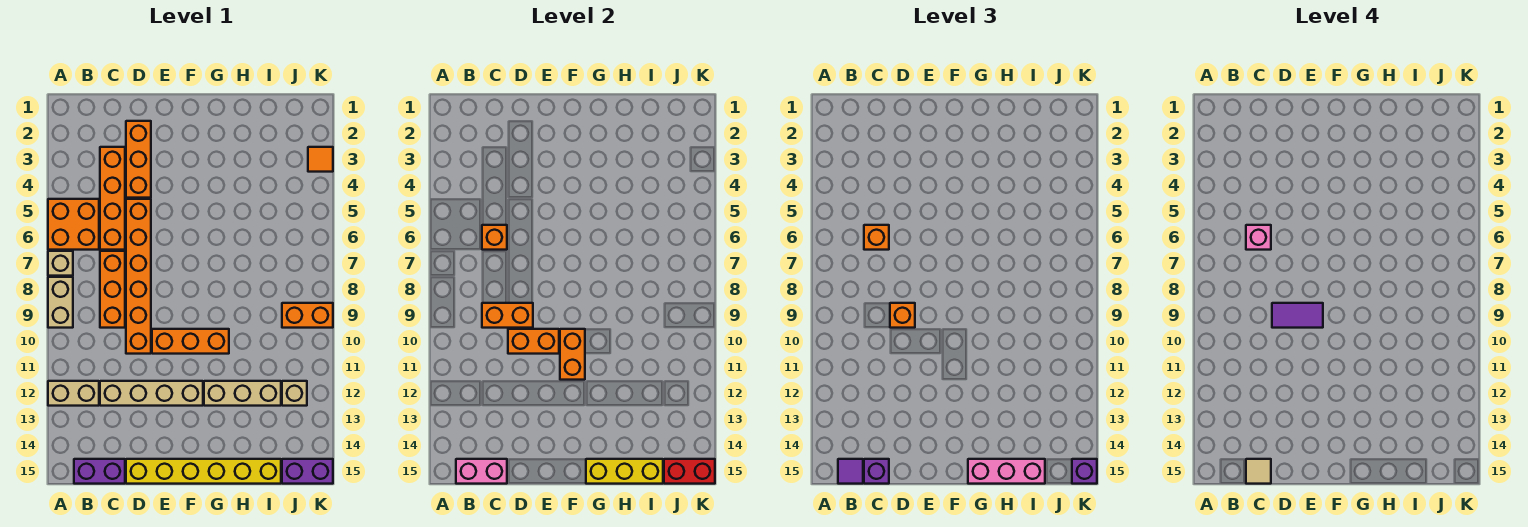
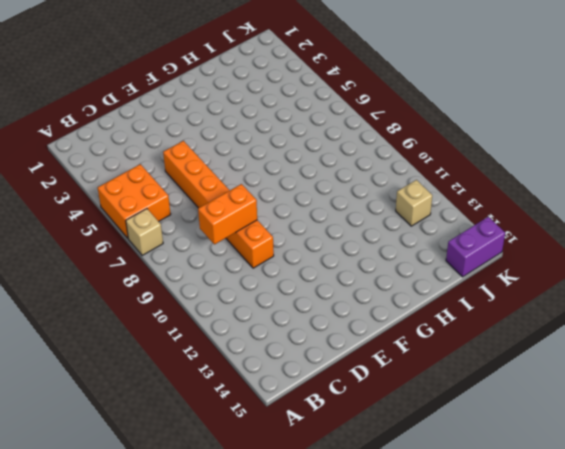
none -> tan brick A8:A9 level 1
none -> tan brick A12:B12 level 1
none -> purple brick B15:C15 level 1
none -> orange brick C3:C6 level 1

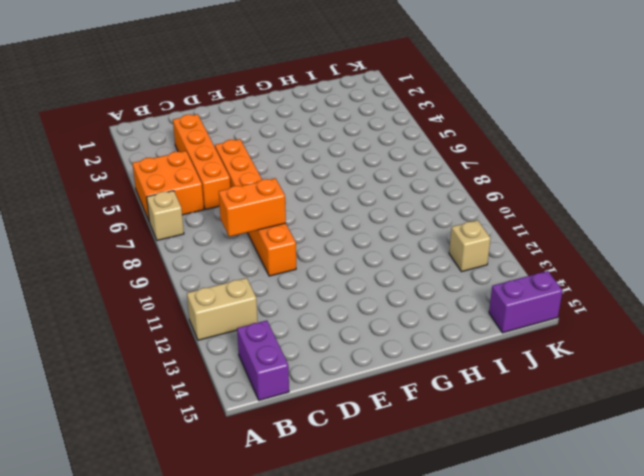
purple brick B14:B15 level 1 -> purple brick B15:C15 level 1
none -> tan brick A8:A9 level 1
none -> orange brick C7:C9 level 1
none -> tan brick C12:F12 level 1
none -> orange brick D2:D4 level 1

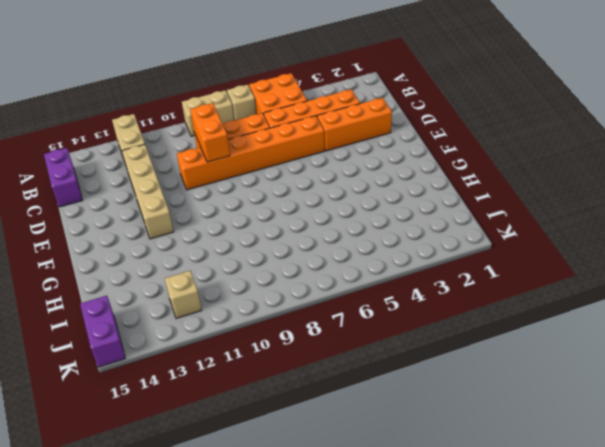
none -> yellow brick D15:I15 level 1
none -> orange brick E10:G10 level 1
none -> tan brick G12:I12 level 1
none -> orange brick J9:K9 level 1

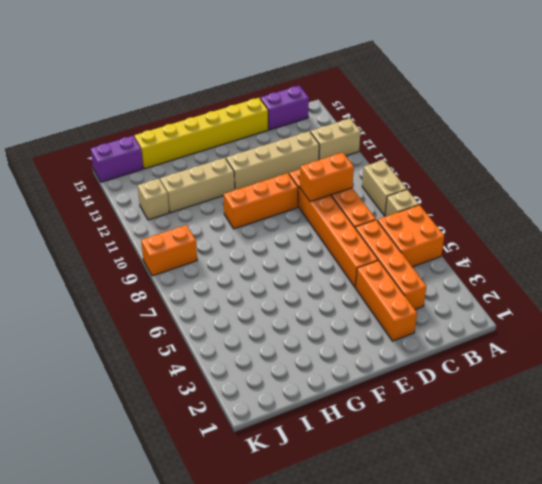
none -> orange tile K3 level 1
none -> pink brick B15:C15 level 2
none -> orange brick C6 level 2
none -> orange brick D10:E10 level 2

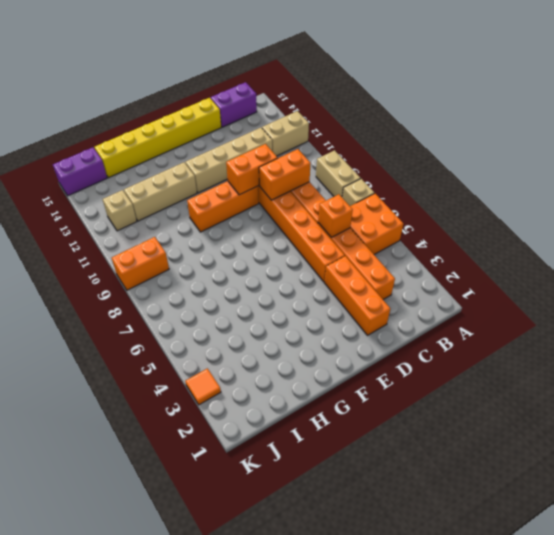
none -> pink brick B15:C15 level 2
none -> orange brick F10:F11 level 2
none -> yellow brick G15:I15 level 2
none -> red brick J15:K15 level 2

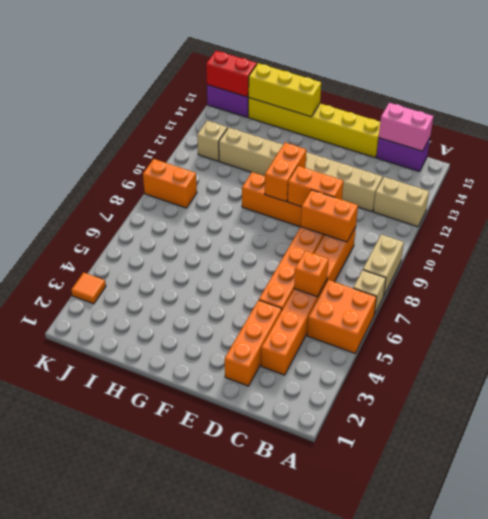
none -> purple tile B15 level 3
none -> orange brick C6 level 3
none -> purple brick C15 level 3
none -> orange brick D9 level 3

